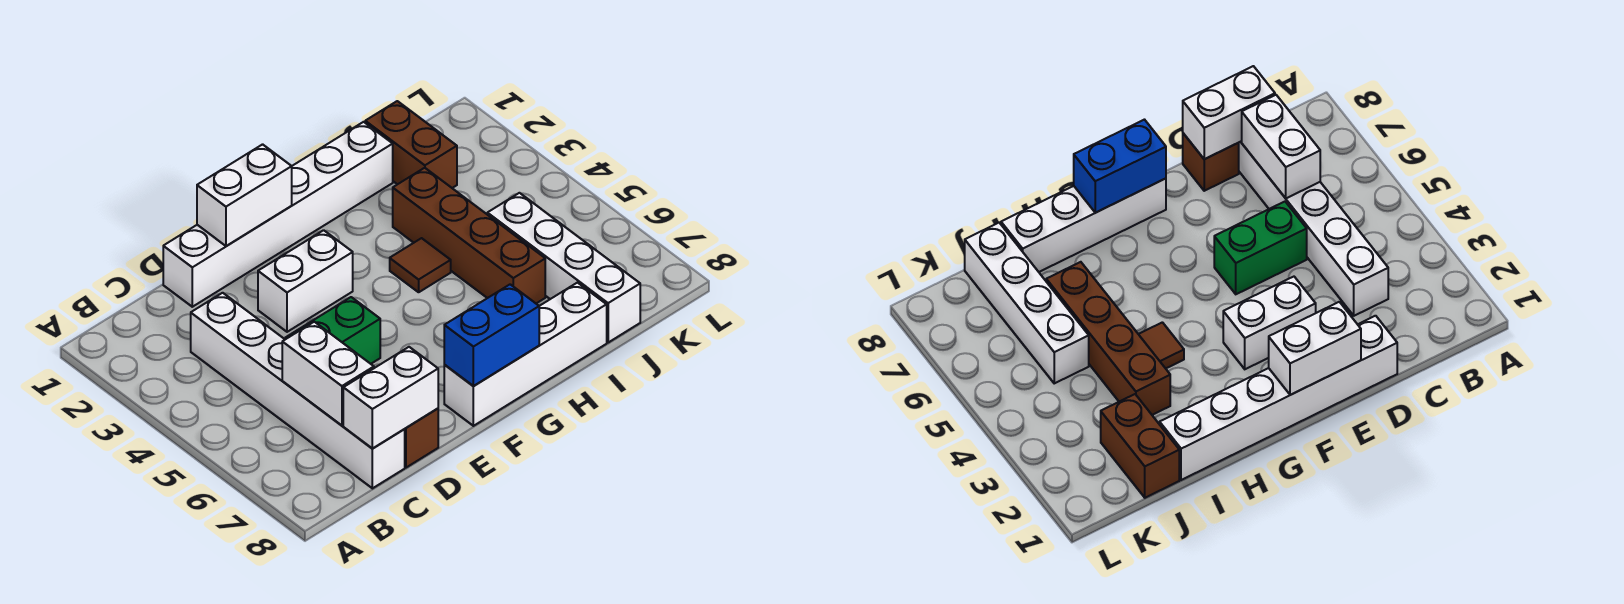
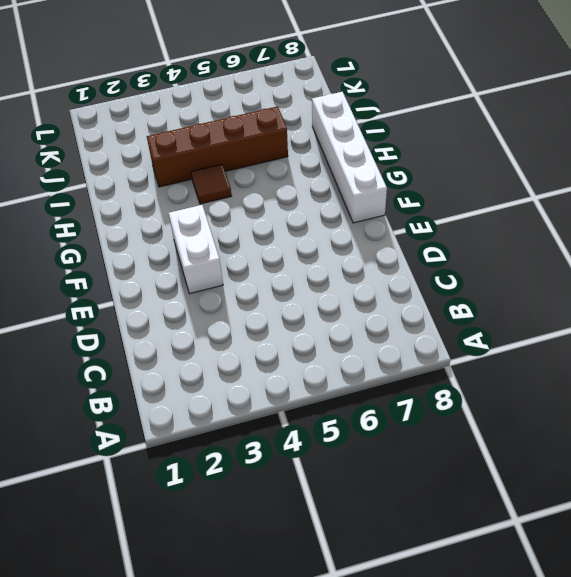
none -> white brick C3:C8 level 1
none -> white brick D1:I1 level 1
none -> green brick D5:E5 level 1

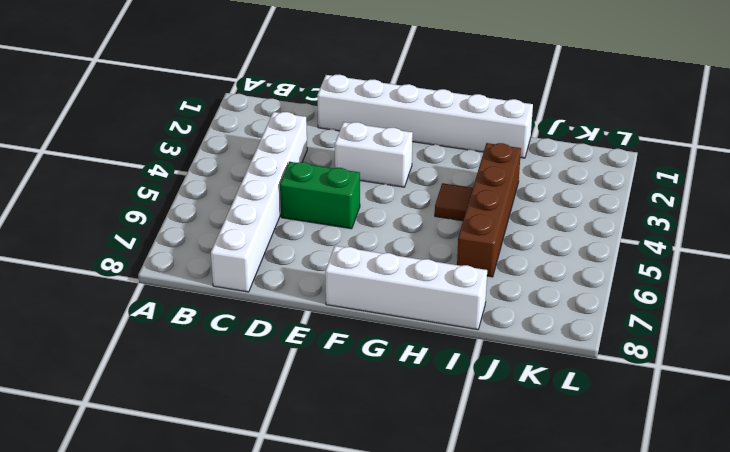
none -> brown brick D8 level 1
none -> brown brick J1:J2 level 1
none -> white brick J5:J8 level 1

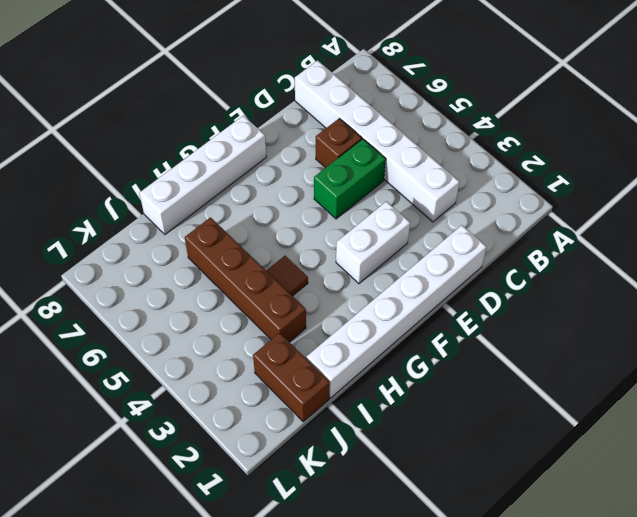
brown brick D6 level 1 -> brown brick D8 level 1
none -> white brick J5:J8 level 1
none -> white brick C6:C7 level 2
none -> white brick C8:D8 level 2

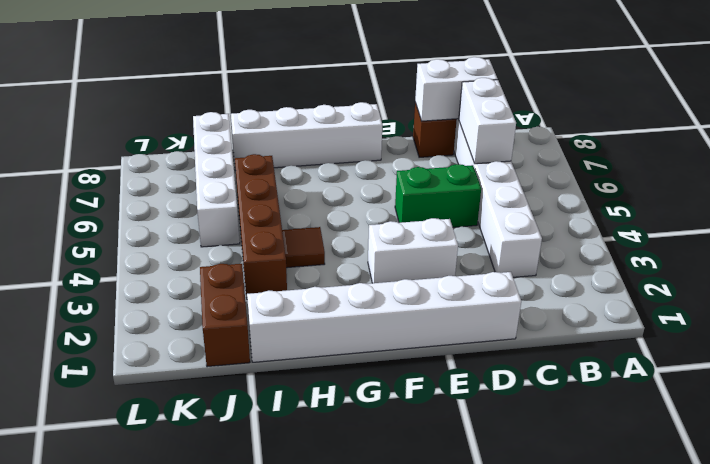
none -> white brick E1:F1 level 2
none -> blue brick F8:G8 level 2

